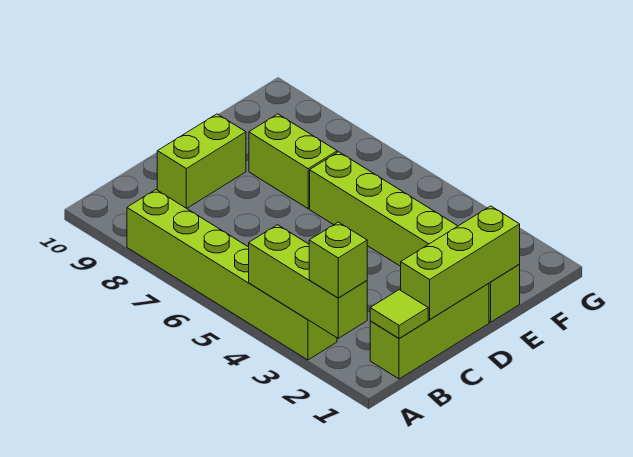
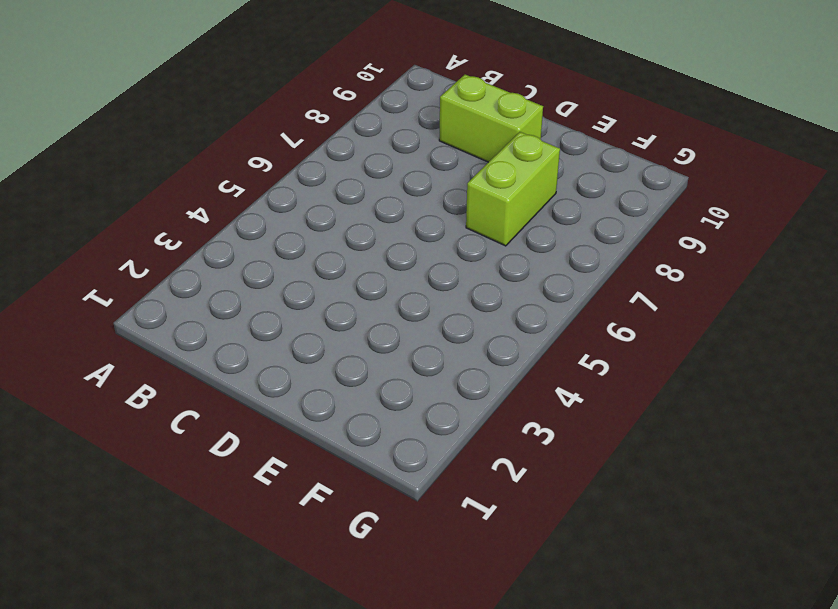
none -> lime brick A3:A8 level 1
none -> lime brick B1:D1 level 1

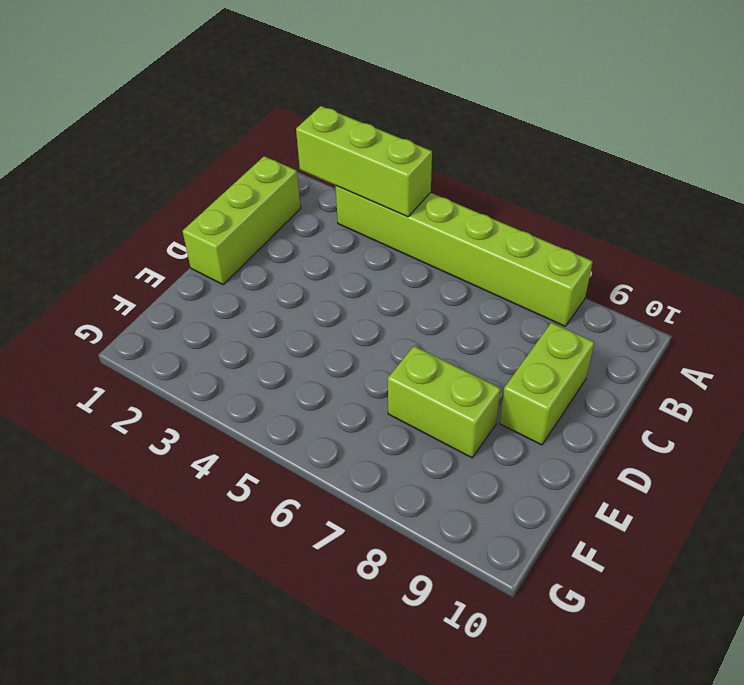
none -> lime brick E1:E6 level 1
none -> lime tile B1 level 2

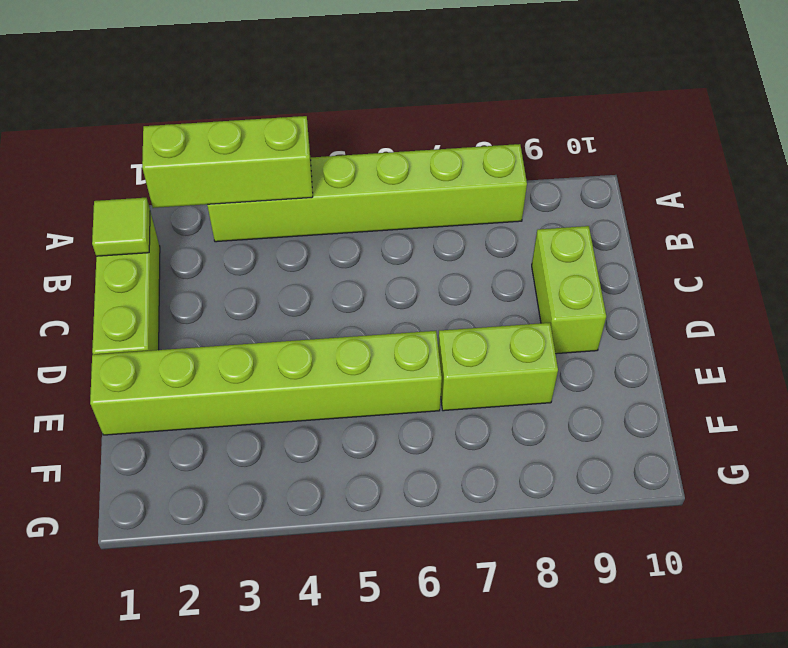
none -> lime brick C1:E1 level 2
none -> lime brick A2 level 3

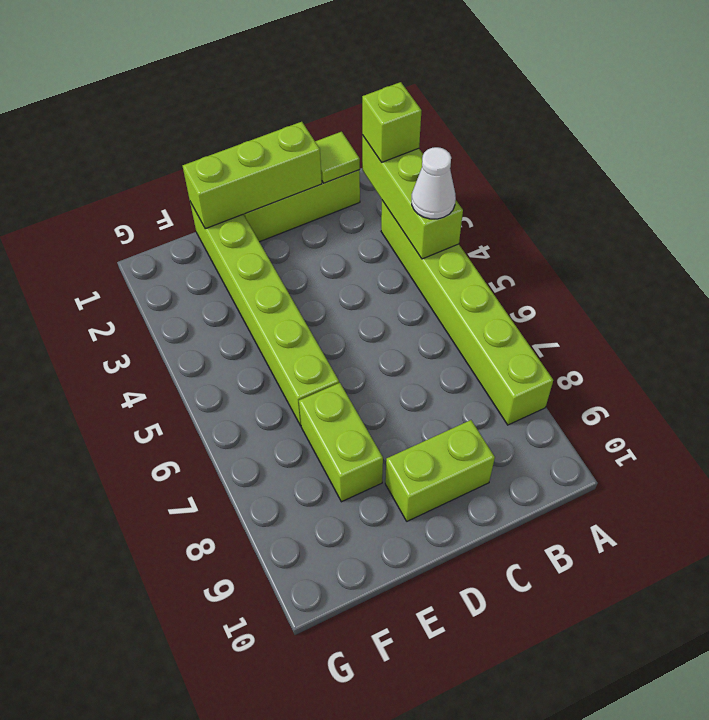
white cone A4 level 3 -> none

